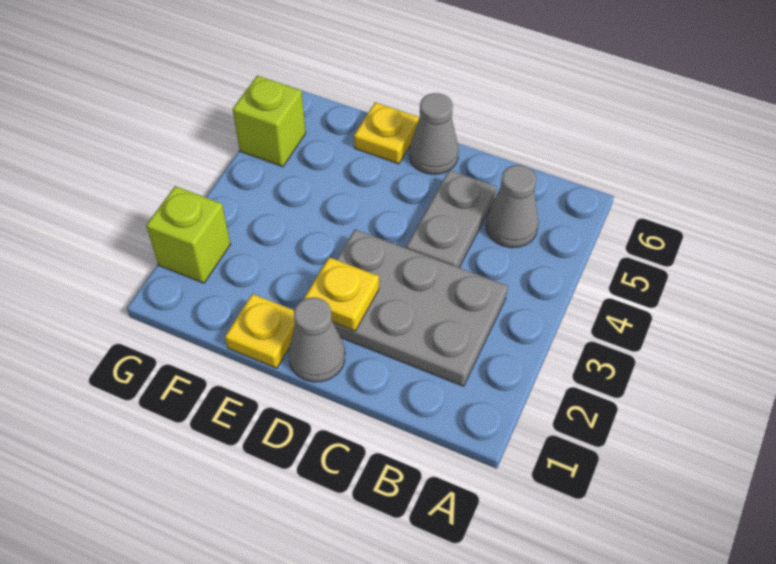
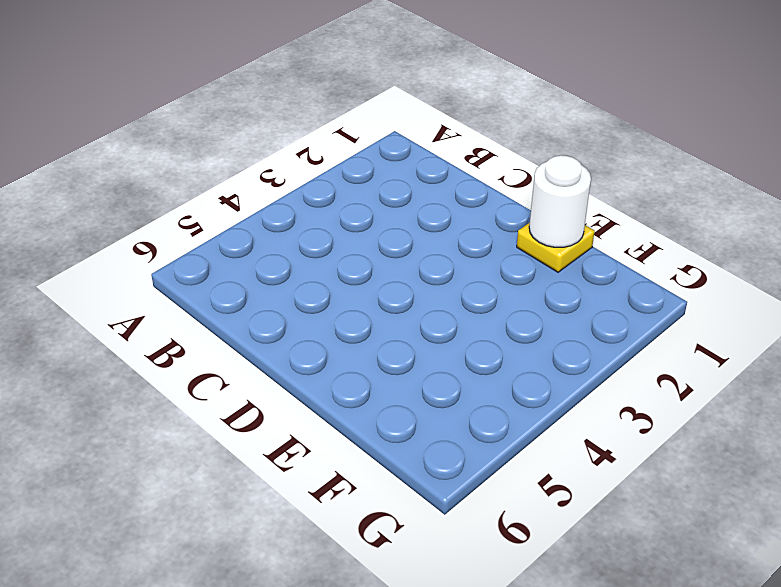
white round brick E1 level 2 -> none
none -> grey plate B2:D3 level 1
none -> grey cone B5 level 1

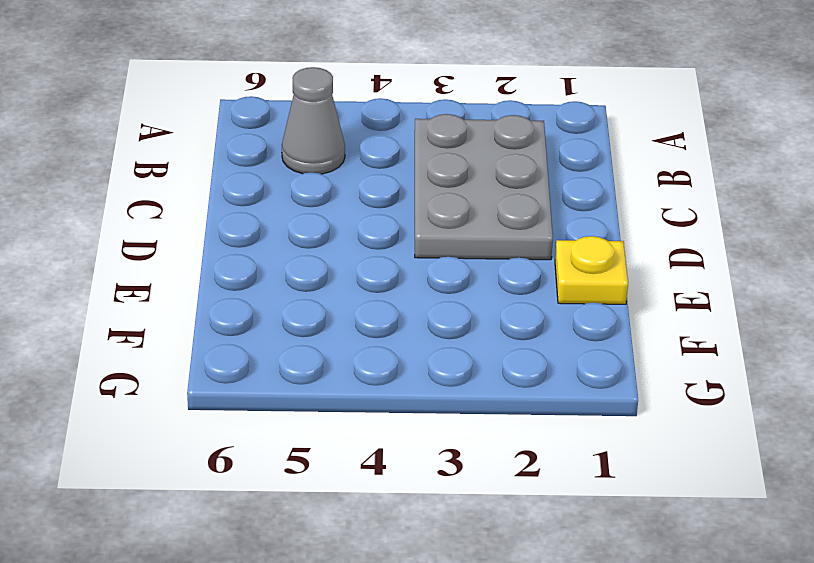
none -> grey plate C4:C5 level 1
none -> grey cone D1 level 1

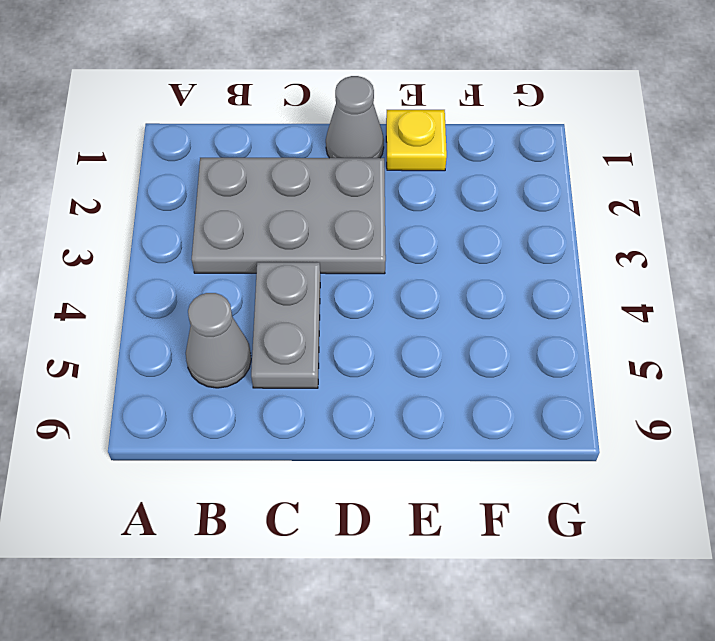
none -> grey cone D6 level 1
none -> yellow plate E6 level 1

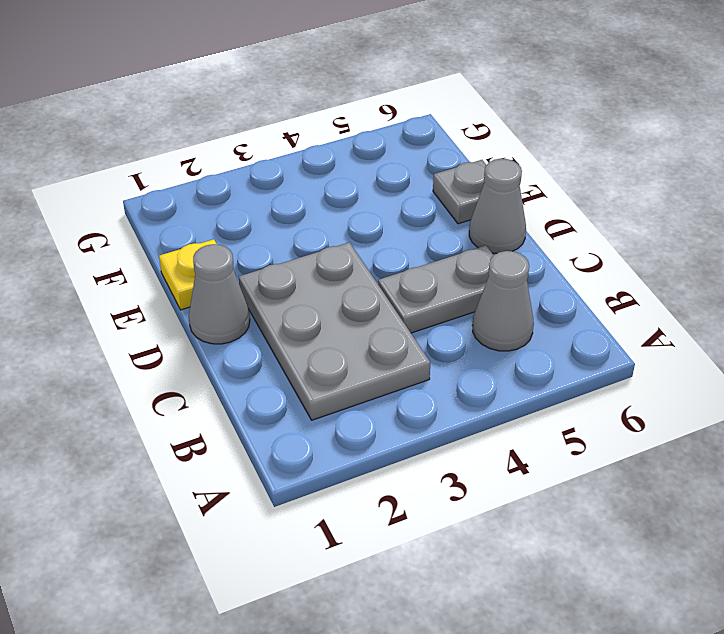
grey plate E6 level 1 -> yellow plate E6 level 1
none -> lime brick G2 level 1
none -> lime brick G5 level 1

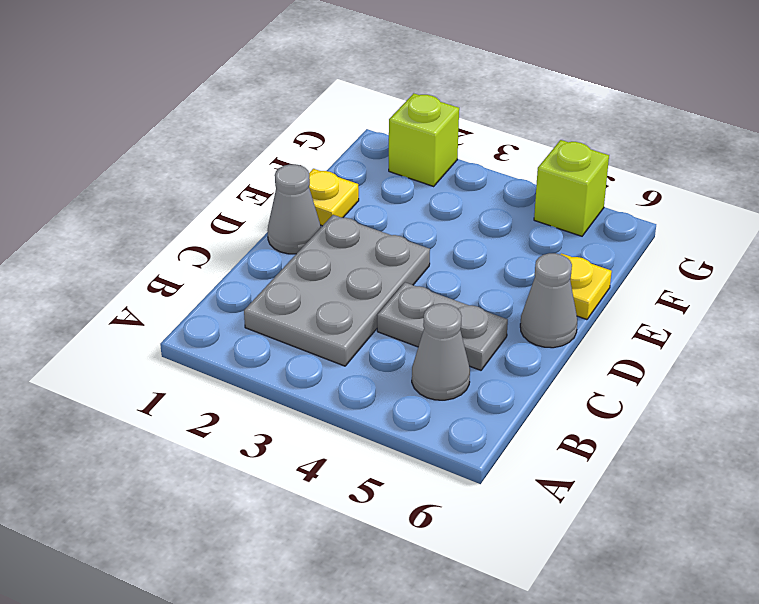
none -> yellow plate D2 level 2

